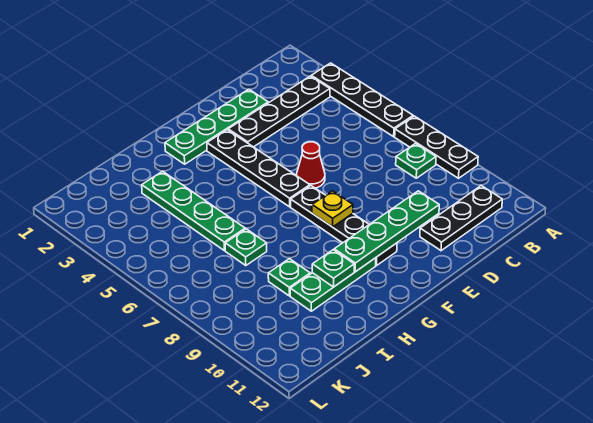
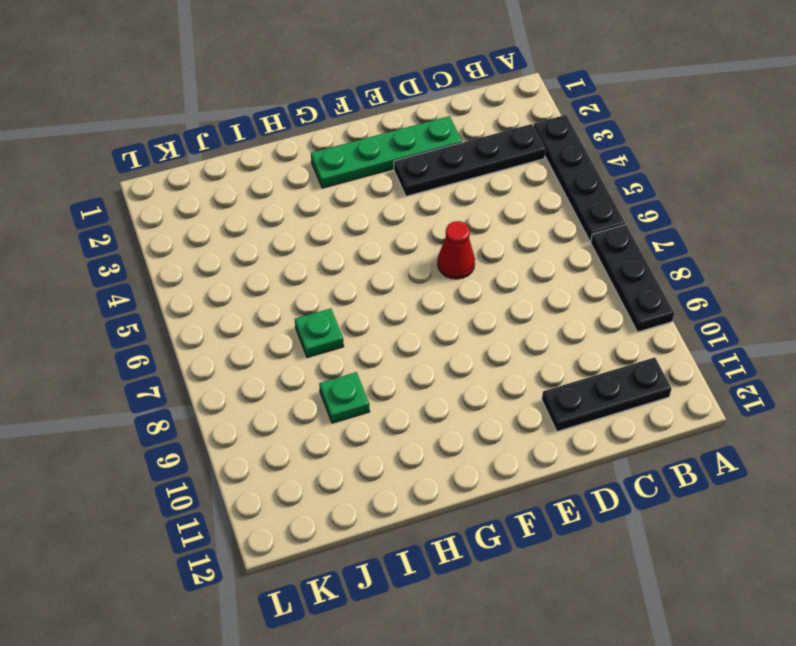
none -> green plate B8 level 1
none -> black plate F3:F6 level 1
none -> black plate F7:F10 level 1

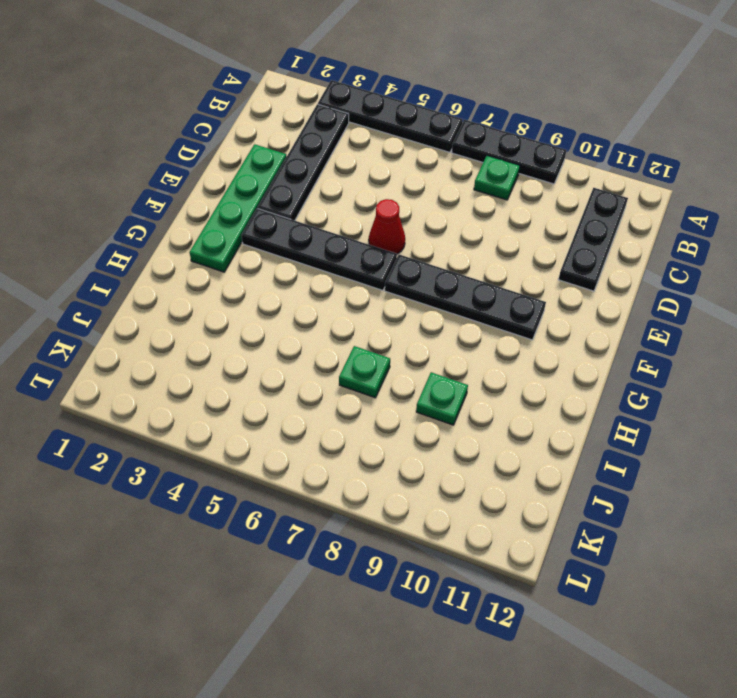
none -> green plate G10:I10 level 1
none -> green plate I3:I6 level 1
none -> green plate D10:G10 level 2

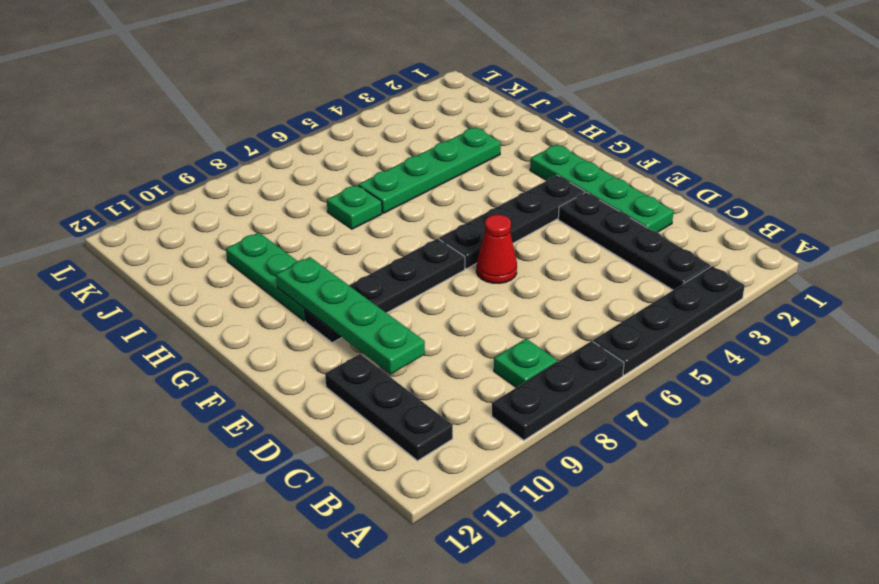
none -> green plate I9 level 1
none -> yellow plate F8 level 2
none -> green plate H10 level 2

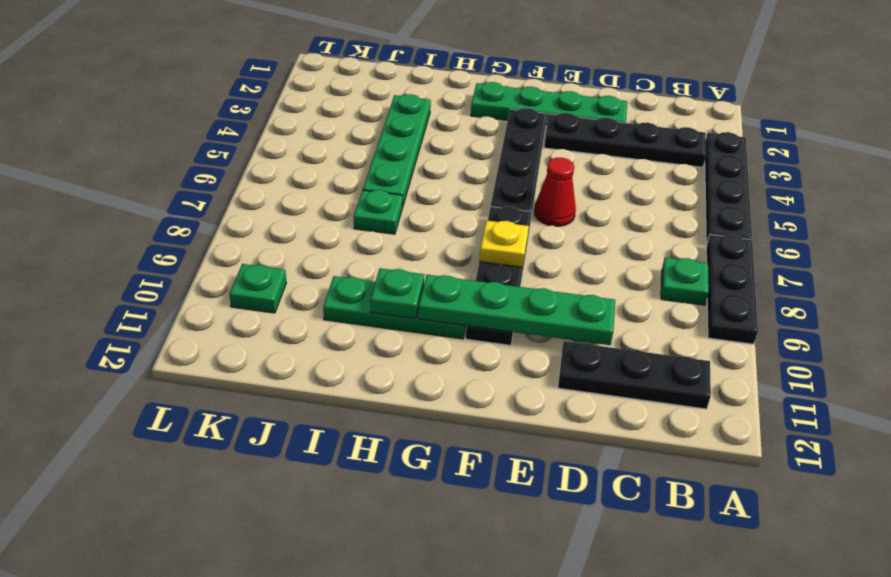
green plate K10 level 1 -> green plate I9 level 1

